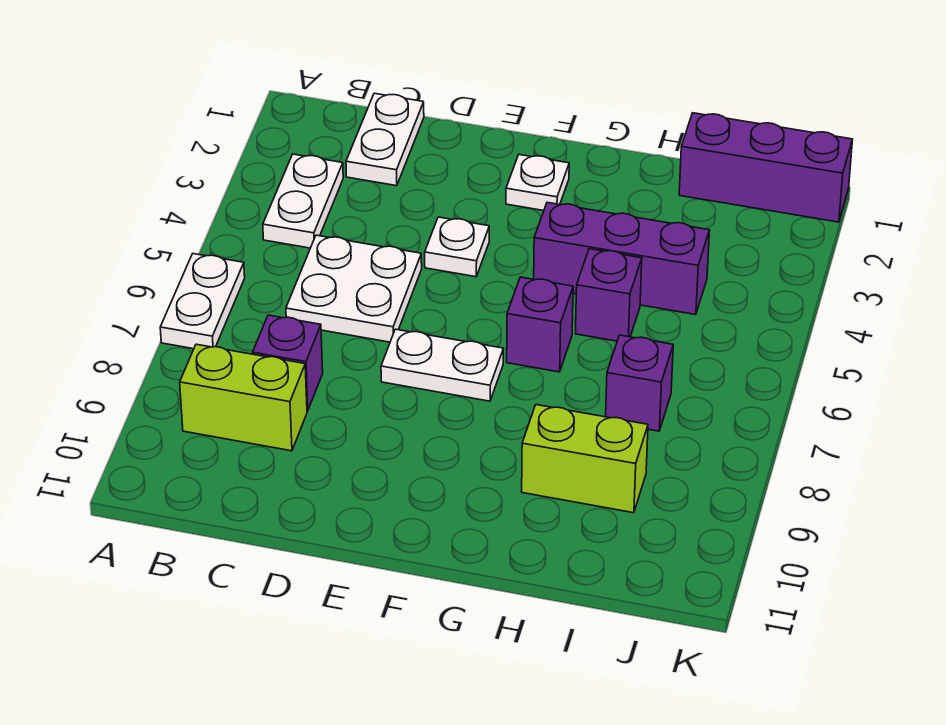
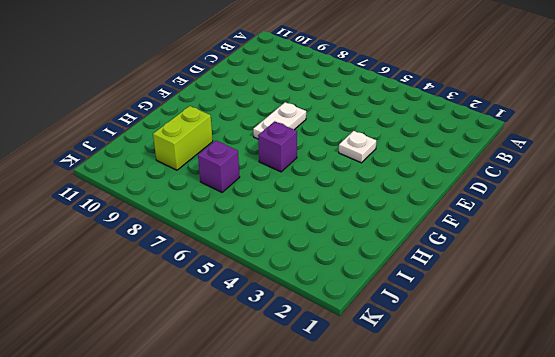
none -> white plate A6:A7 level 1
none -> white plate B3:B4 level 1
none -> lime brick B9:C9 level 1

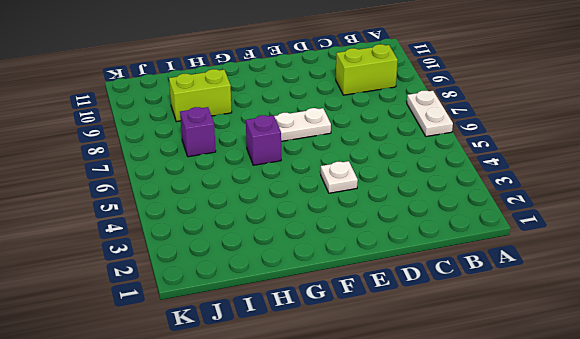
none -> white plate B3:B4 level 1
none -> white plate C1:C2 level 1
none -> white plate C5:D6 level 1

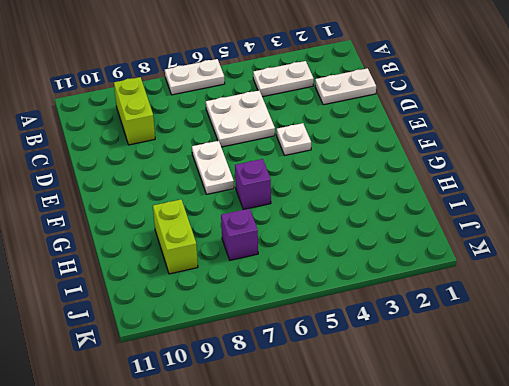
none -> purple brick C8 level 1
none -> white plate F2 level 1
none -> purple brick G4:I4 level 1

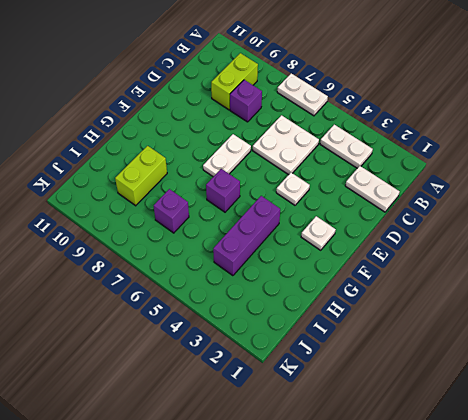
none -> purple brick H5 level 1
none -> purple brick I1:K1 level 1

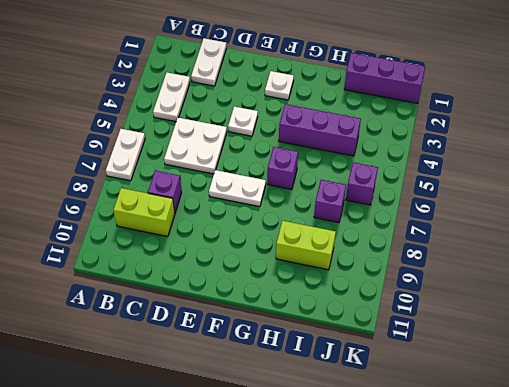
purple brick J6 level 1 -> purple brick H5 level 1

